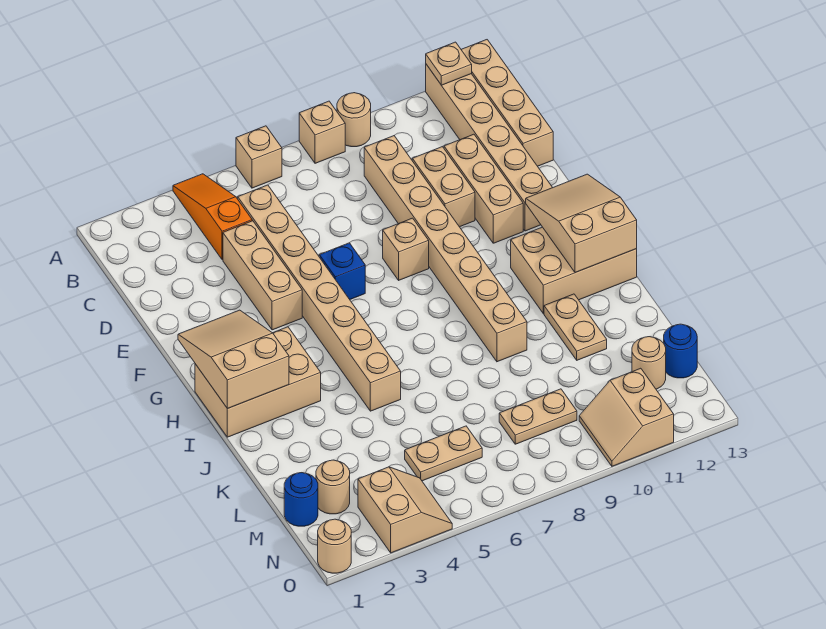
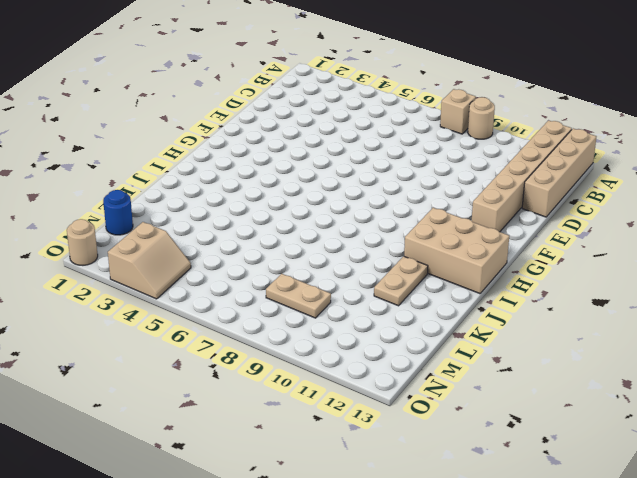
none -> orange slope A4:C4 level 1 top C
none -> tan brick A6 level 1
none -> tan brick C5:J5 level 1

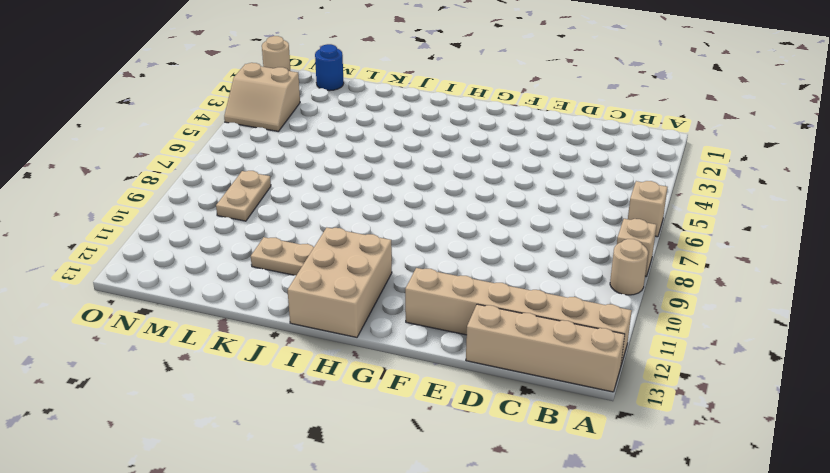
none -> orange slope A4:C4 level 1 top C
none -> tan brick C5:J5 level 1
none -> tan brick C9:J9 level 1

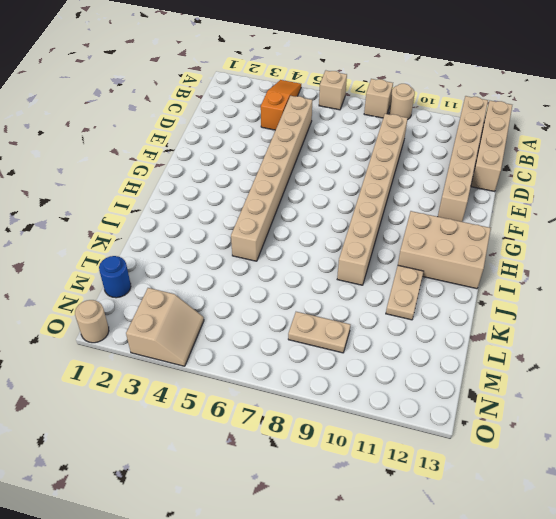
none -> tan brick D4:F4 level 1
none -> tan brick D10:E10 level 1
none -> tan brick D11:F11 level 1

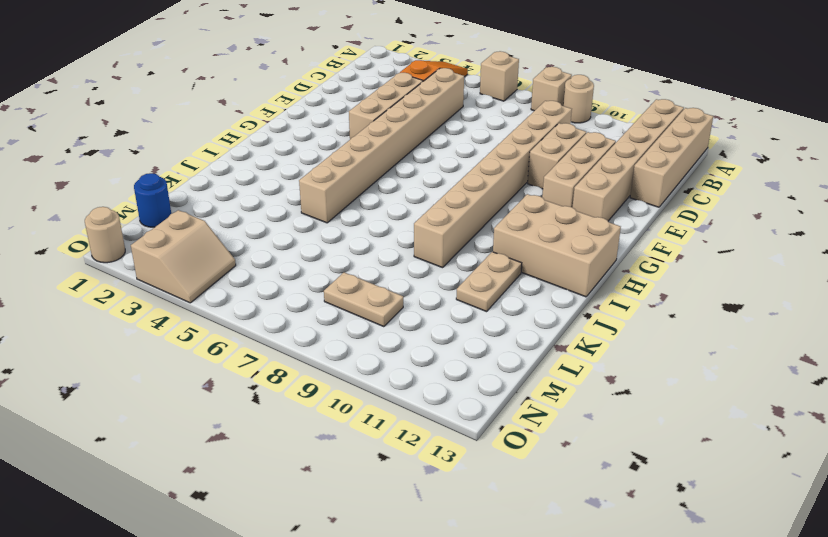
none -> blue brick F6 level 1
none -> tan brick F8 level 1
none -> tan brick H1:I3 level 1

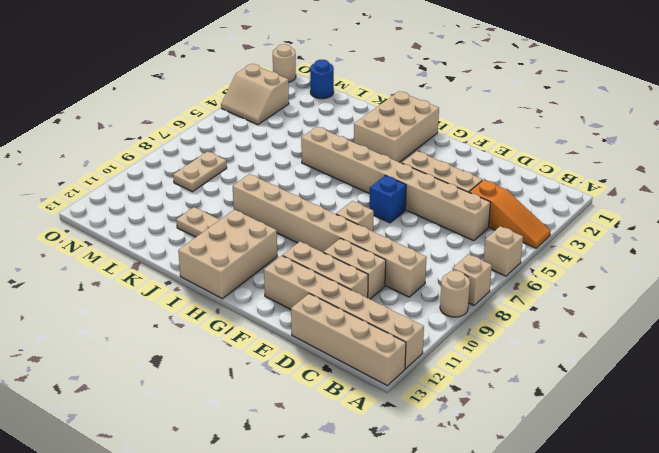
none -> tan round brick M2 level 1
none -> tan plate M5:M6 level 1
none -> tan round brick M12 level 1

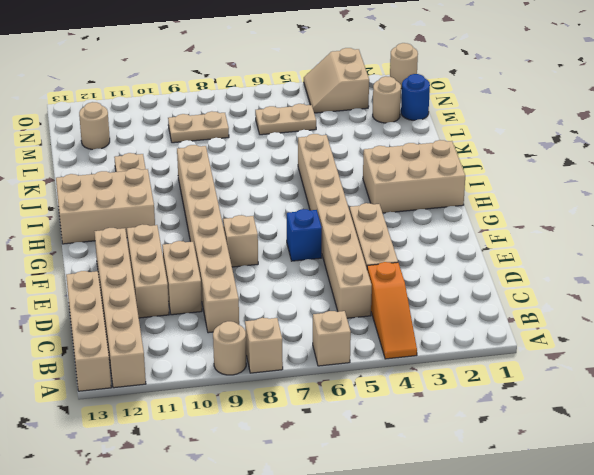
none -> blue round brick M13 level 1
none -> tan slope N10:O11 level 1 top 11
none -> tan plate A12 level 2

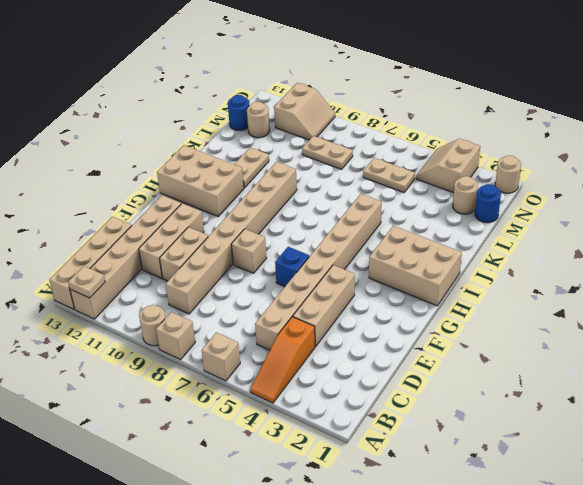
none -> tan slope G1:I2 level 2 top I
none -> tan slope G12:I13 level 2 top I

